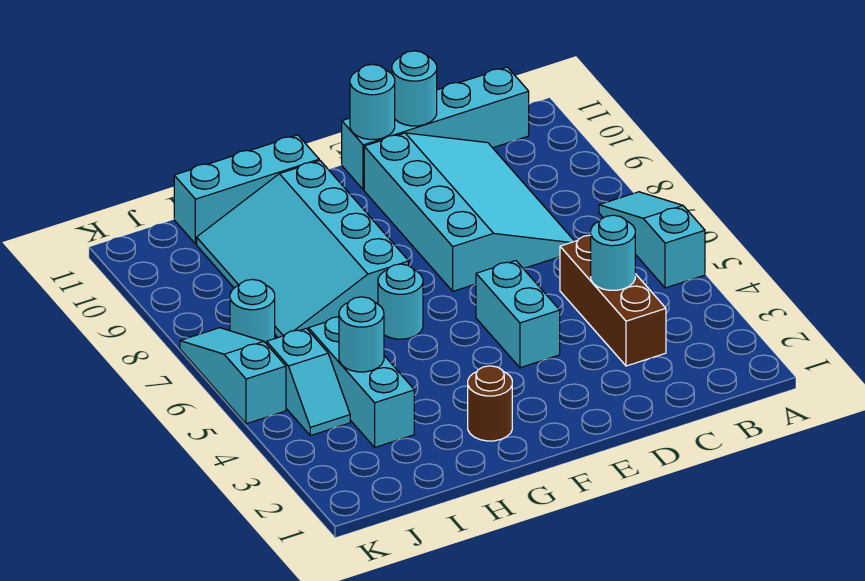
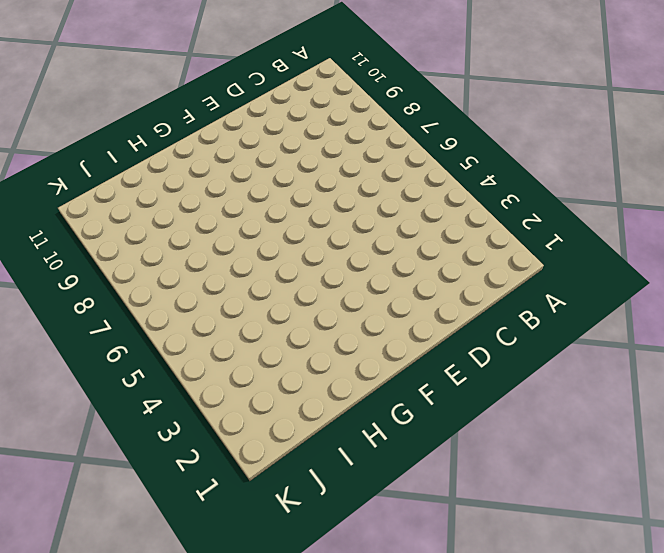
none -> cyan slope A5:A7 level 1 top 5
none -> cyan brick B11:E11 level 1
none -> brown brick C3:C5 level 1

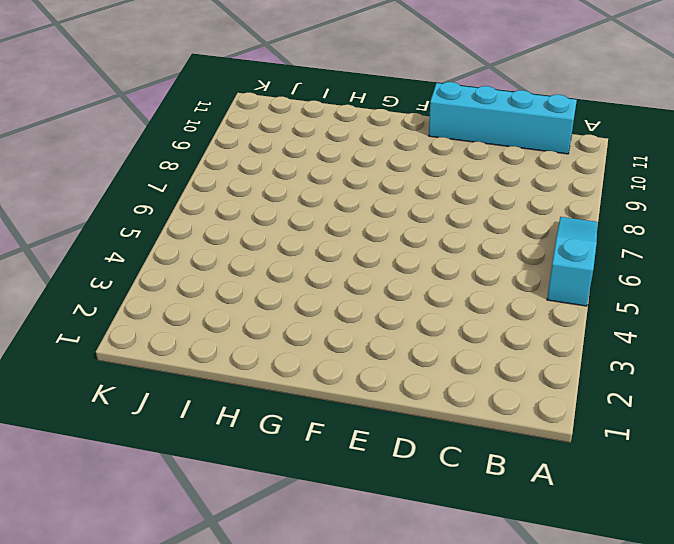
none -> brown brick C3:C5 level 1
none -> cyan slope C7:E10 level 1 top E
none -> cyan brick E4:E5 level 1

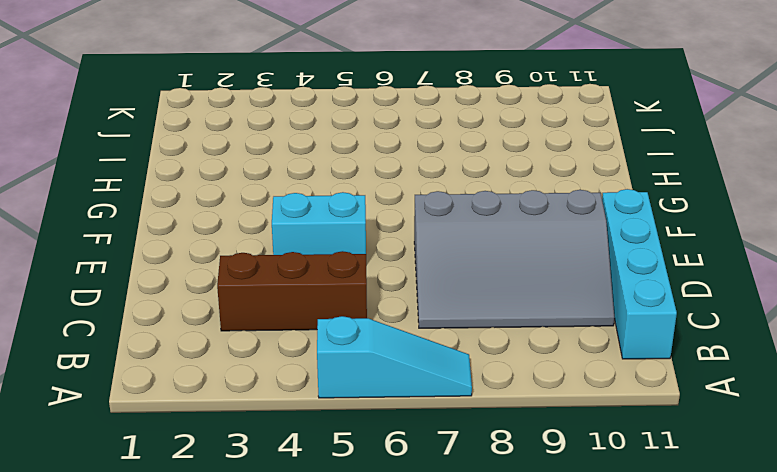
grey slope C7:E10 level 1 top E -> cyan slope C7:E10 level 1 top E
none -> brown round brick G2 level 1
none -> cyan round brick G6 level 1
none -> cyan slope G7:I10 level 1 top G

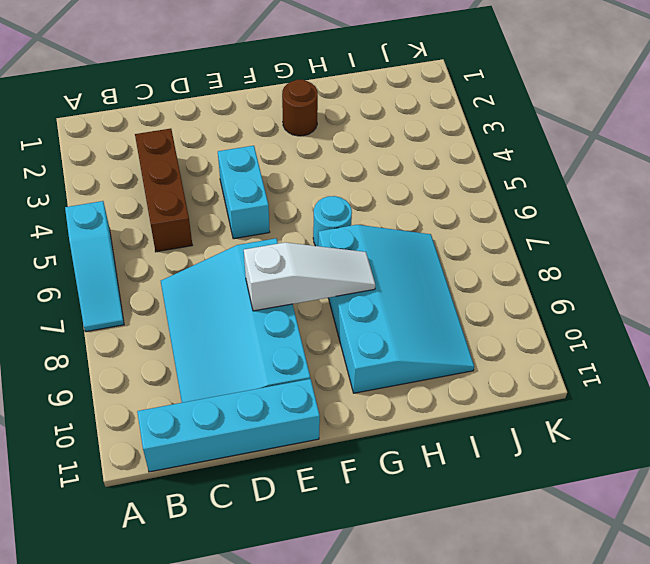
white slope E8:G8 level 2 top E -> none
none -> cyan brick G11:I11 level 1
none -> cyan brick I3:I5 level 1
none -> cyan slope J4:J5 level 1 top 5

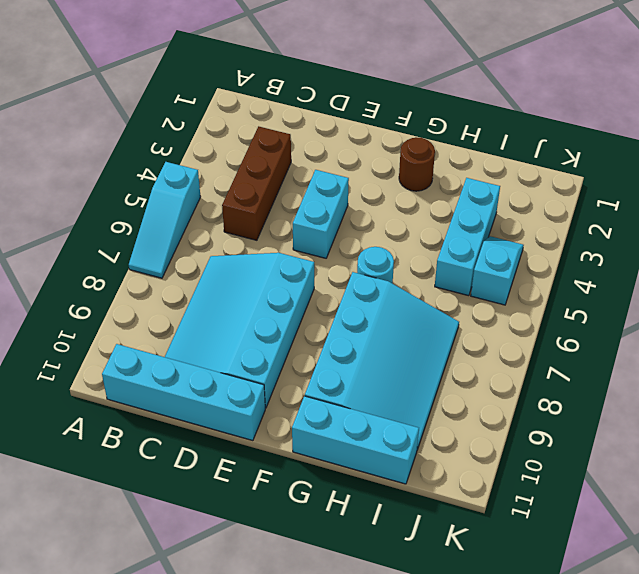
none -> cyan round brick J7 level 1
none -> cyan slope K5:K7 level 1 top 5
none -> cyan round brick C4 level 2

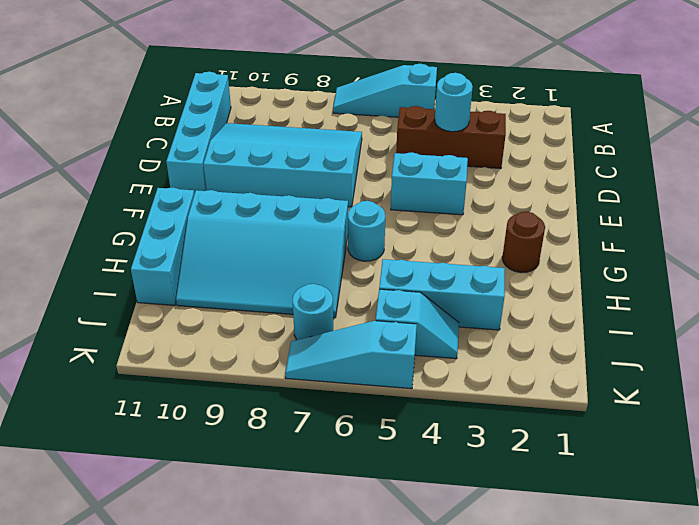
none -> cyan round brick D11 level 2
none -> cyan round brick E11 level 2
none -> cyan round brick I4 level 2

